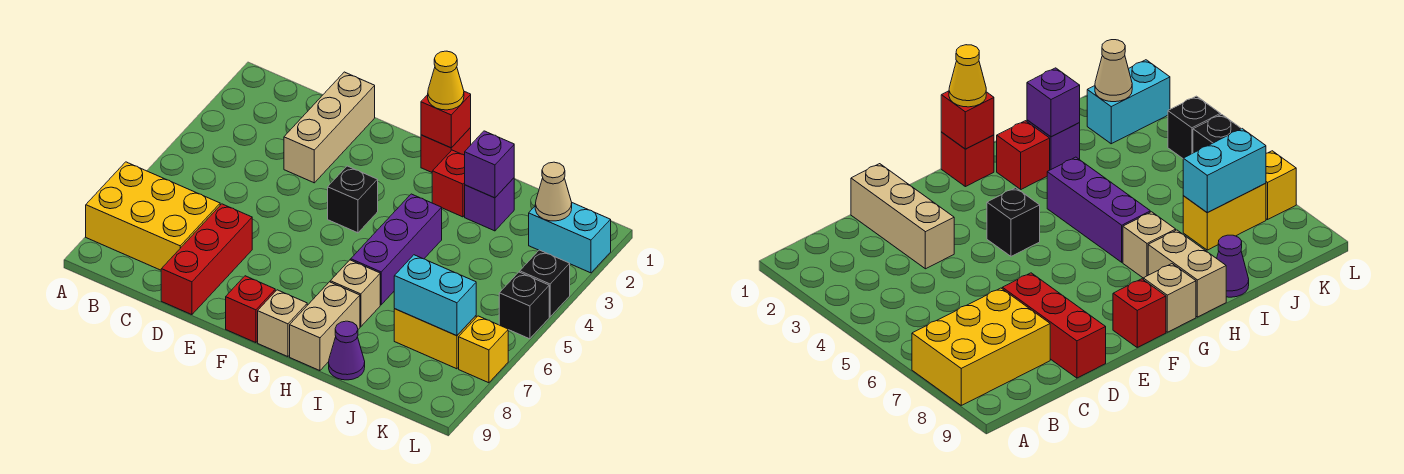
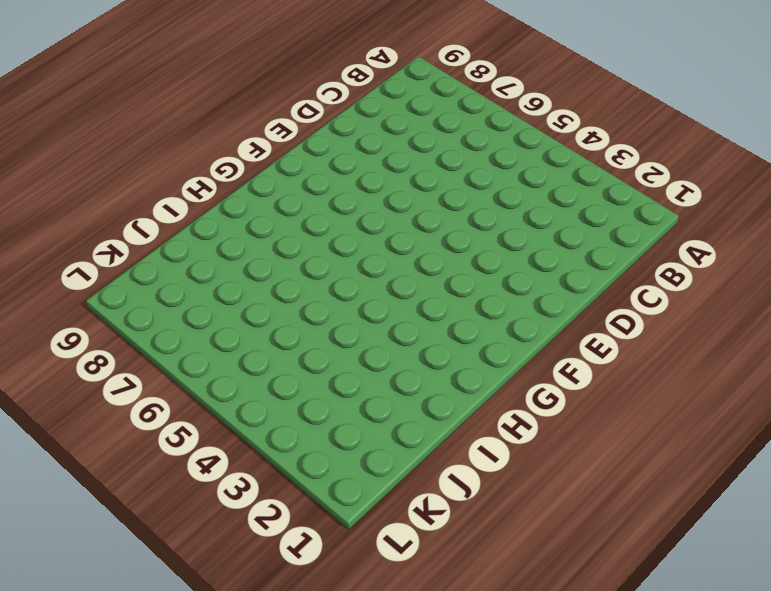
none -> yellow brick A7:C8 level 1
none -> tan brick D1:D3 level 1
none -> red brick D7:D9 level 1

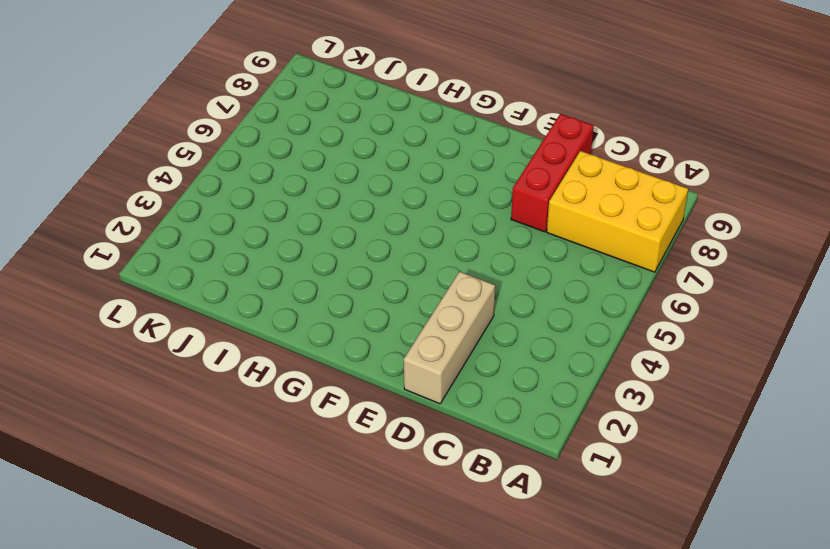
none -> black brick F4 level 1
none -> red brick F9 level 1
none -> red brick G1 level 1

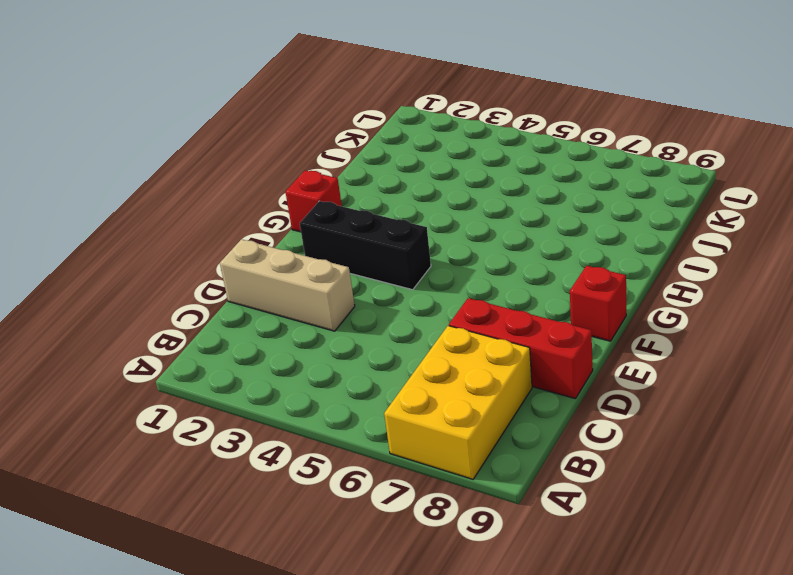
black brick F2:F4 level 1 -> black brick F4 level 1
none -> tan brick G9 level 1
none -> red brick H2 level 1
none -> purple brick H4:H6 level 1

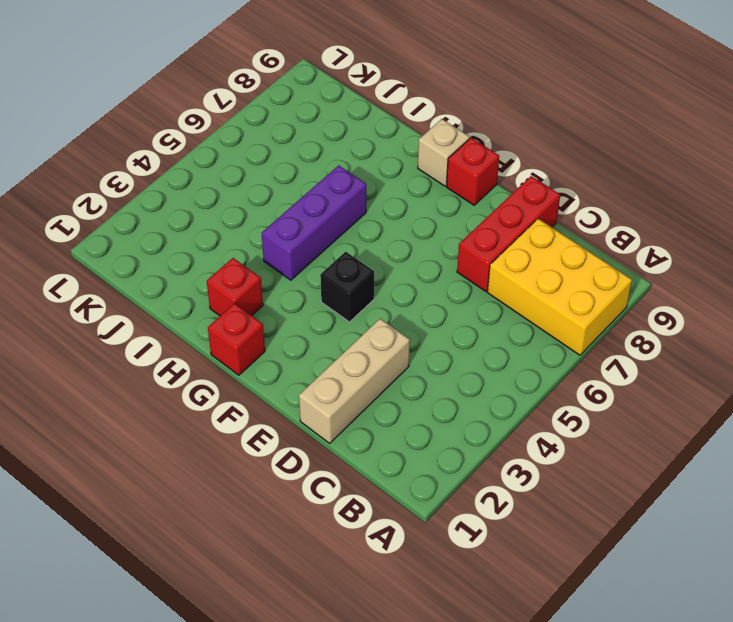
none -> tan brick H7 level 1
none -> tan brick H8:H9 level 1
none -> purple brick I2 level 1

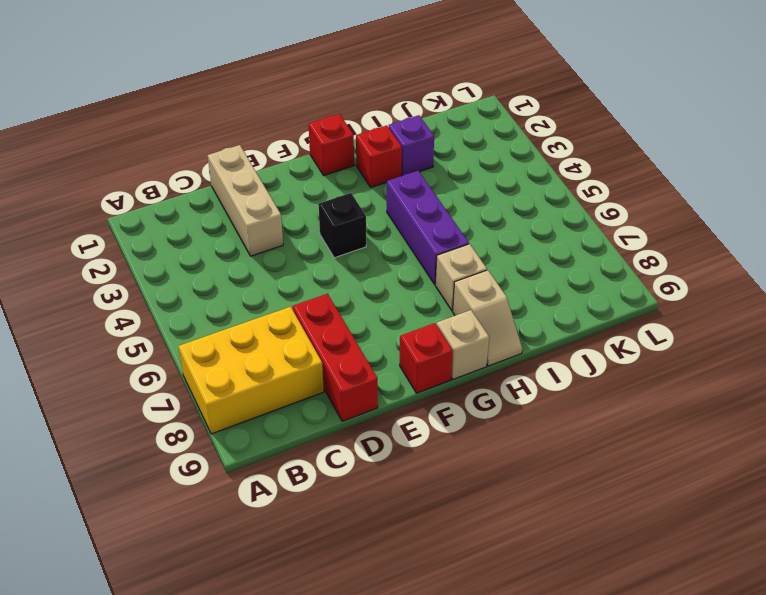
tan slope H8:H9 level 1 top 8 -> tan brick H8:H9 level 1
none -> purple cone I9 level 1
none -> yellow brick J7:K7 level 1
none -> cyan brick K2:L2 level 1

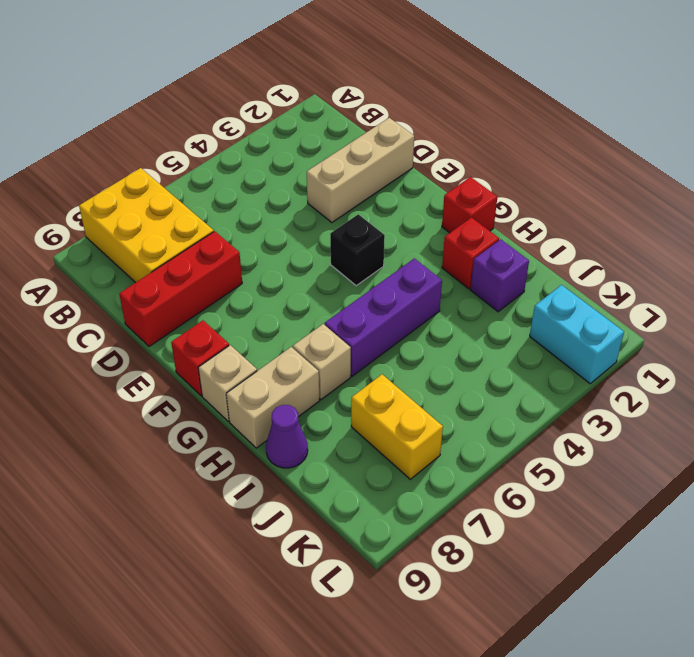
none -> black brick L4 level 1
none -> black brick L5 level 1
none -> yellow brick L7 level 1

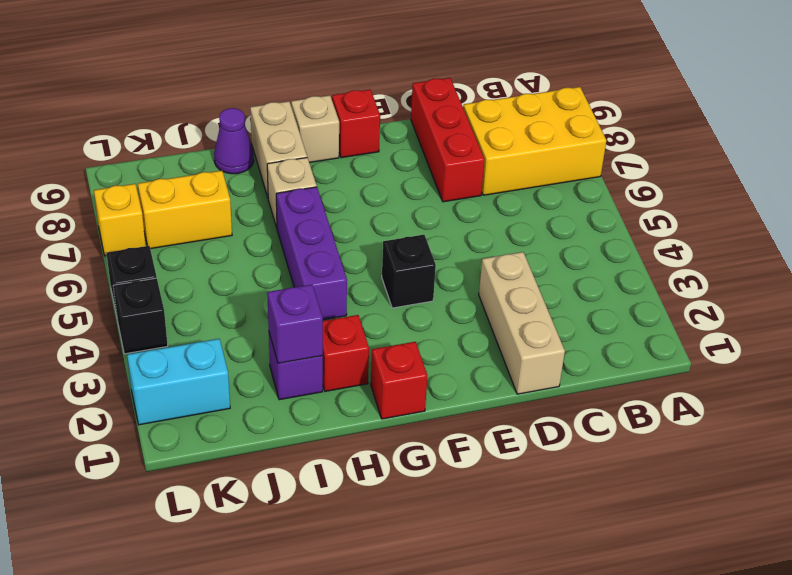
none -> red brick G1 level 2
none -> cyan brick J7:K7 level 2
none -> tan cone K2 level 2

